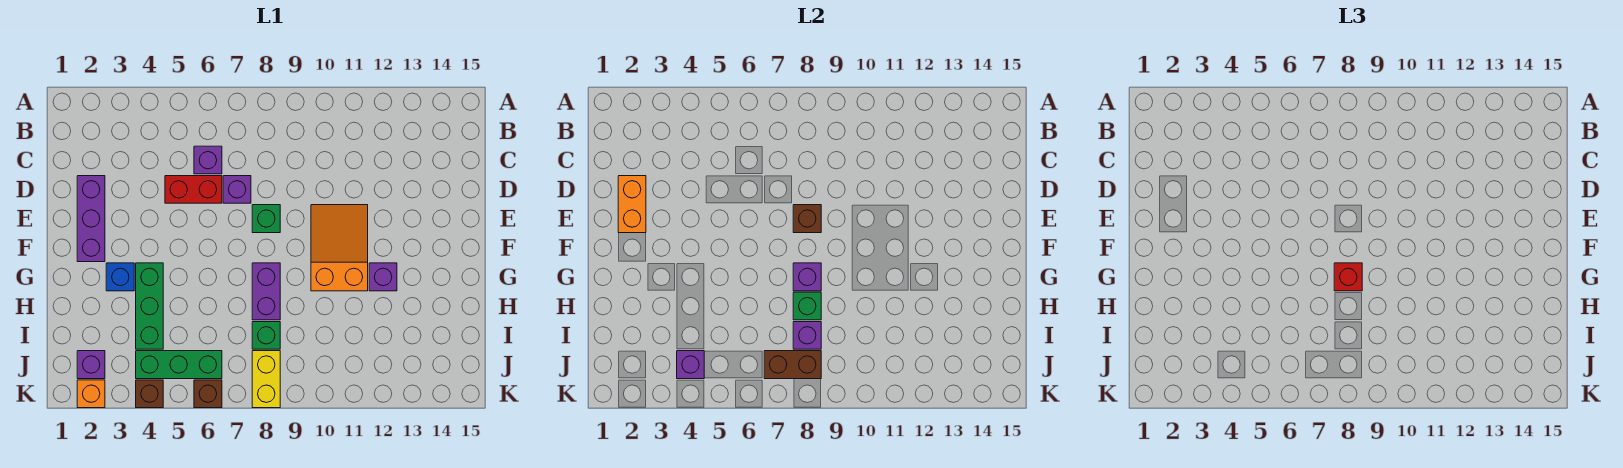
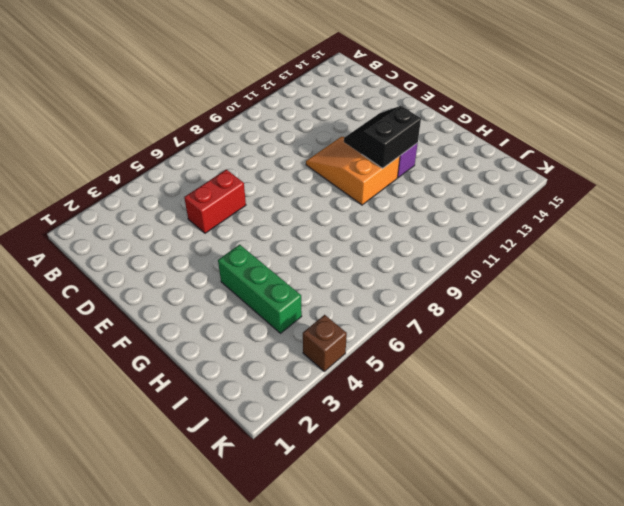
black slope F11:G12 level 2 top G -> none
none -> purple brick C6 level 1
none -> purple brick D2:F2 level 1
none -> purple brick D7 level 1

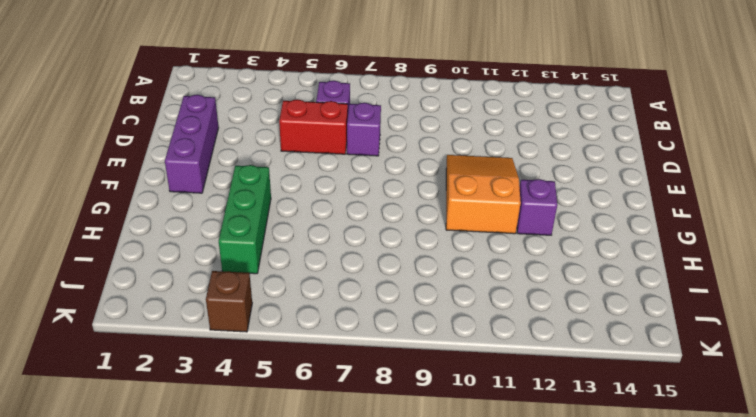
none -> green brick E8 level 1
none -> blue brick G3 level 1
none -> purple brick G8:H8 level 1

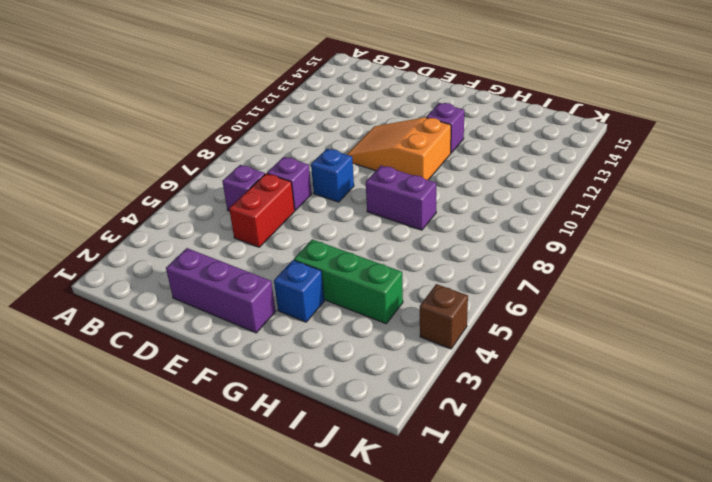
blue brick E8 level 1 -> green brick E8 level 1
none -> green brick I8 level 1
none -> purple brick J2 level 1
none -> green brick J4:J6 level 1

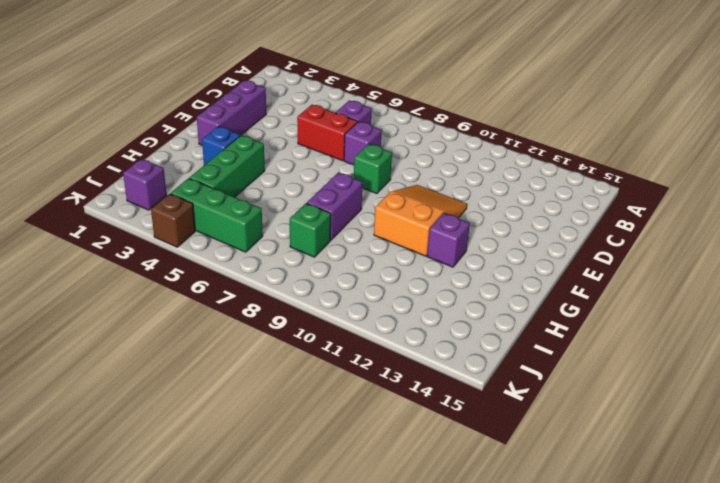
none -> yellow brick J8:K8 level 1
none -> orange brick K2 level 1
none -> brown brick K6 level 1

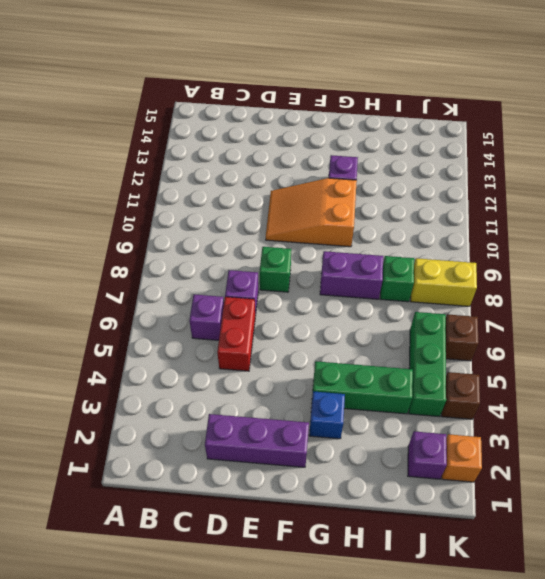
none -> orange brick D2:E2 level 2
none -> brown brick E8 level 2
none -> purple brick G8 level 2

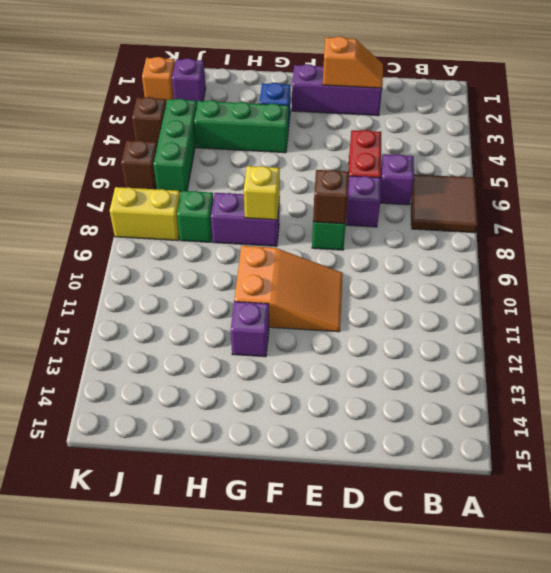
brown tile A6:B7 level 1 -> none
orange slope D2:E2 level 2 top E -> orange brick D2:E2 level 2
yellow brick G8 level 2 -> purple brick G8 level 2
none -> green brick H8 level 2
none -> purple brick I8 level 2
none -> purple brick J4 level 2

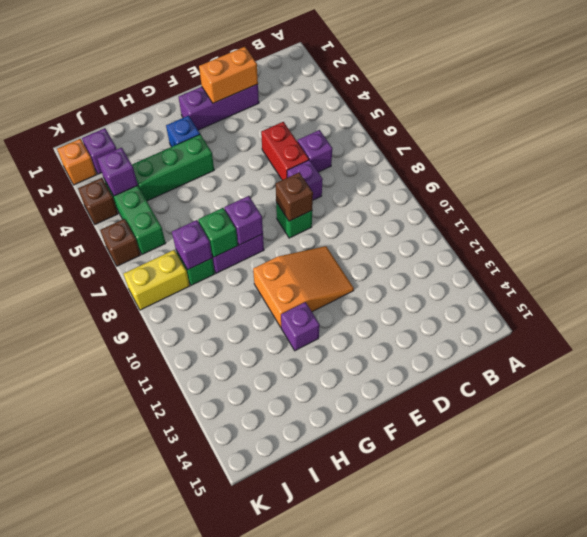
none -> brown brick J7:J8 level 2
none -> red brick G8 level 3

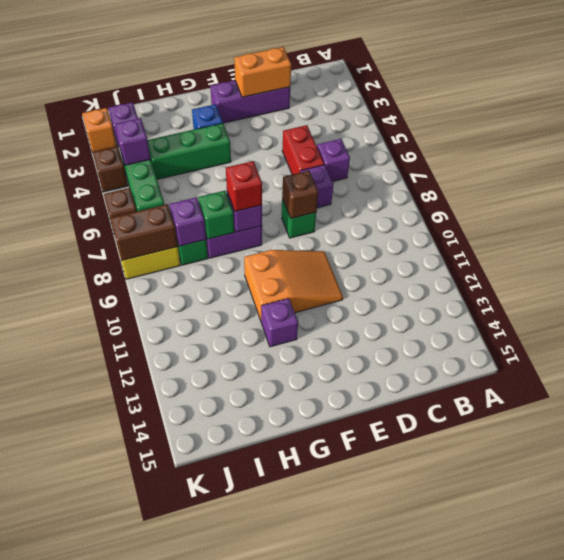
brown brick J8:K8 level 2 -> brown brick J7:J8 level 2

